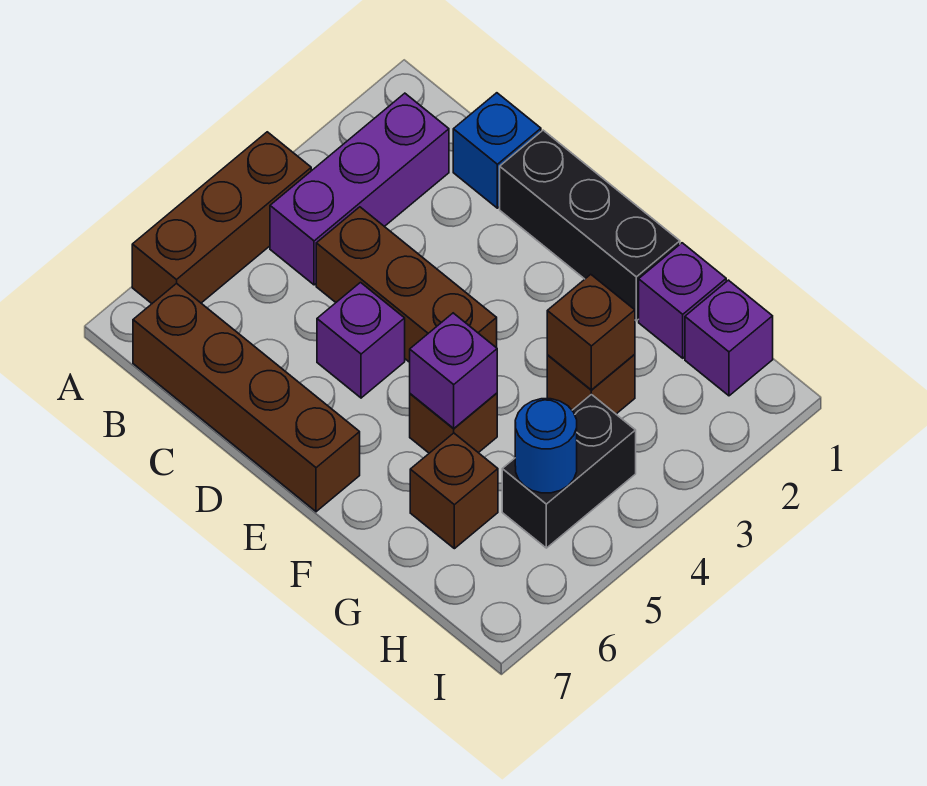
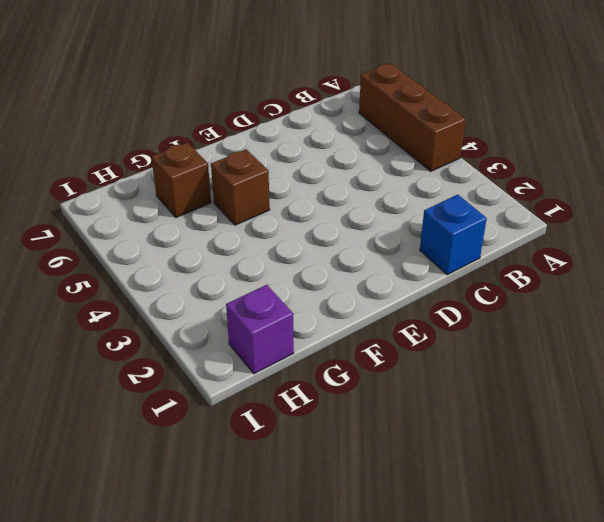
none -> purple brick B2:B4 level 1
none -> brown brick B7:E7 level 1
none -> brown brick C4:E4 level 1

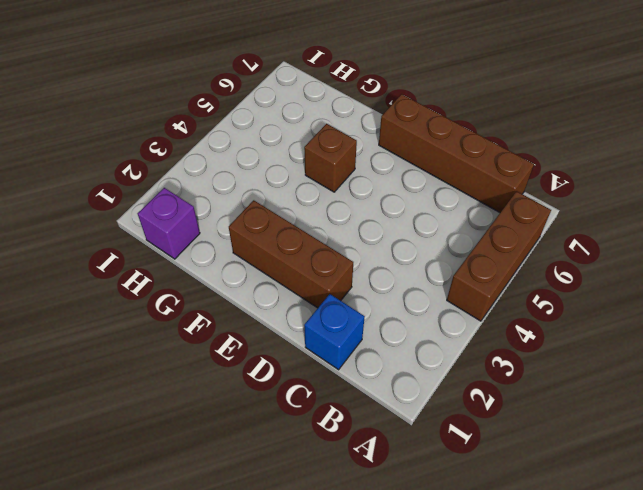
brown brick D2:F2 level 1 -> brown brick C4:E4 level 1
none -> purple brick B2:B4 level 1
none -> black brick D1:F1 level 1
none -> purple brick D5 level 1

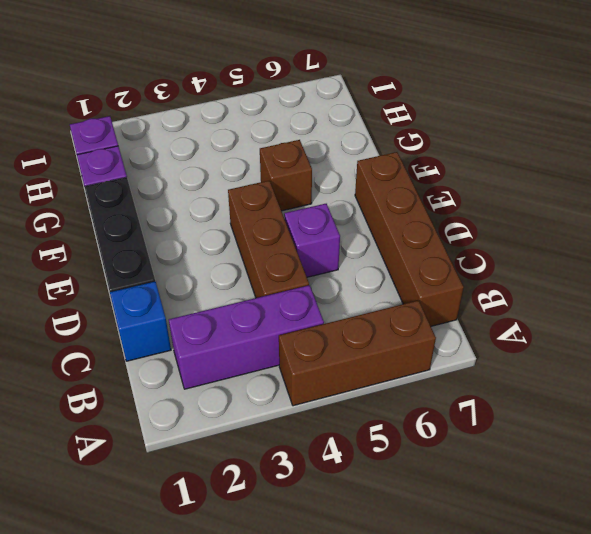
none -> brown brick G3 level 1
none -> brown brick G6 level 1
none -> black brick H4:H5 level 1

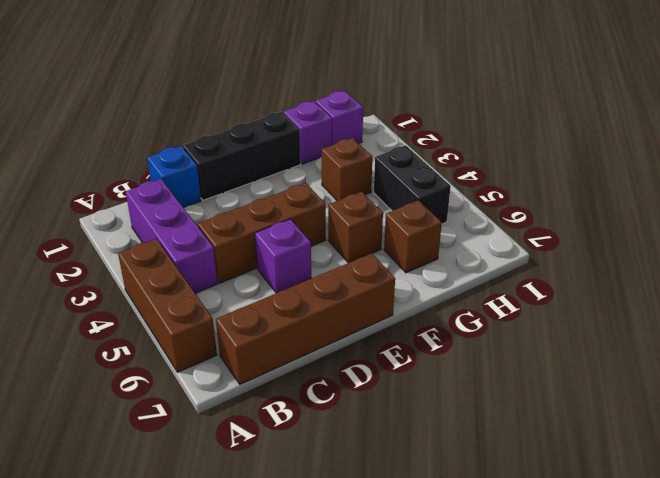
none -> purple brick F5 level 2
none -> brown brick G3 level 2
none -> blue round brick H5 level 2

